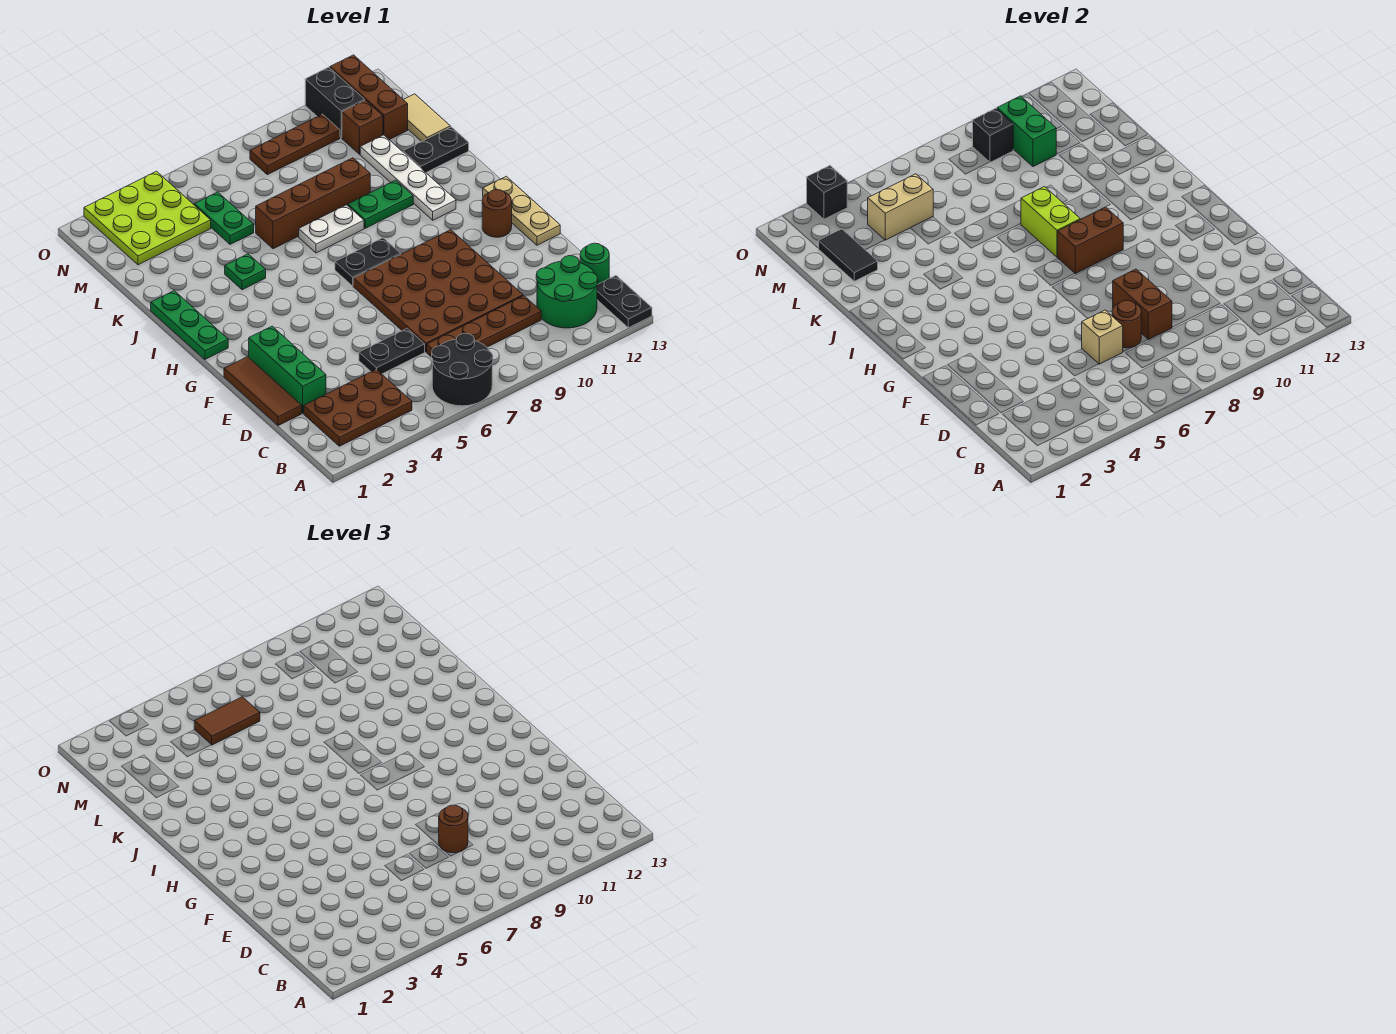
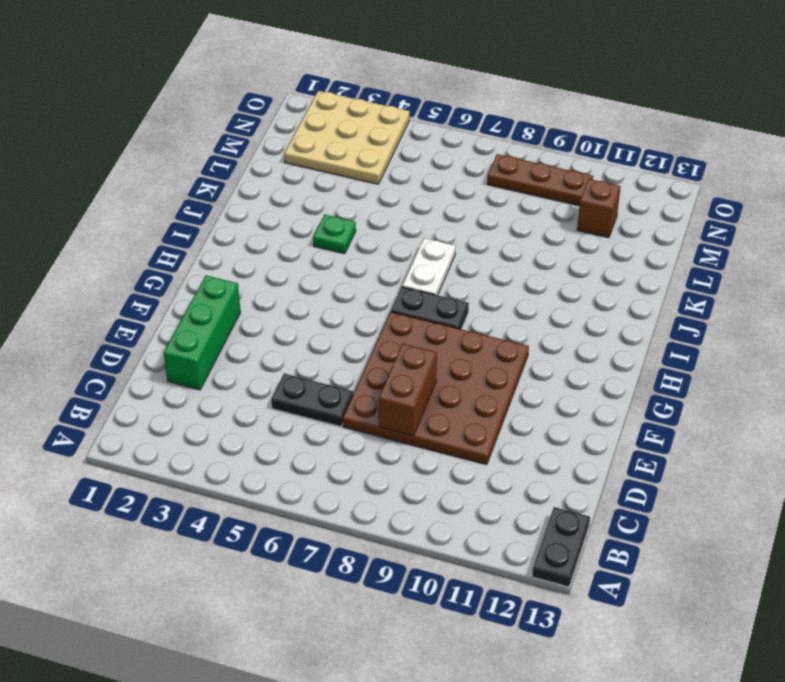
white plate I7:J7 level 1 -> white plate J7:J8 level 1
tan plate M2:O4 level 1 -> lime plate M2:O4 level 1
none -> black round brick A6:B7 level 1
none -> brown plate B2:C4 level 1
none -> green round brick B11:C12 level 1
none -> brown plate C7:C10 level 1

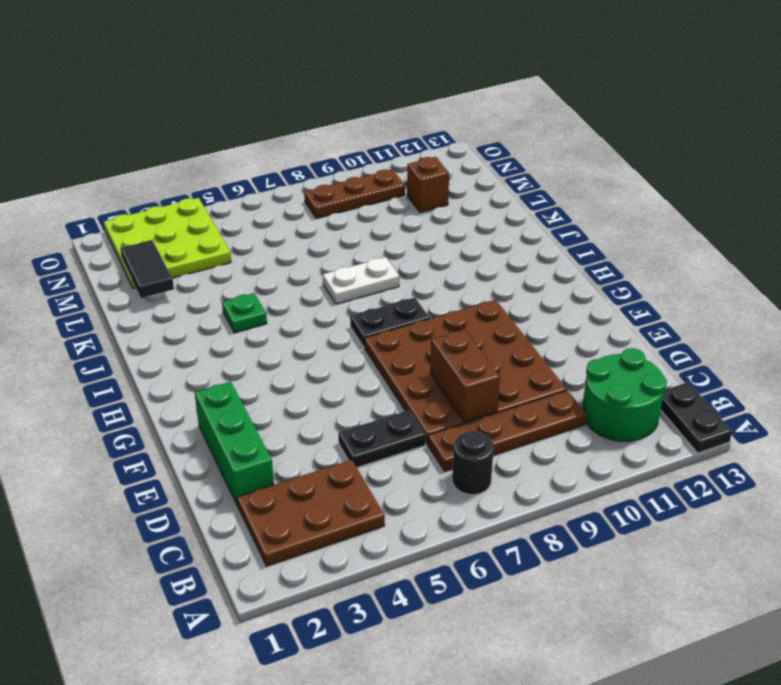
black round brick B7 level 1 -> black round brick A6:B7 level 1
none -> green round brick C13 level 1
none -> brown tile D1:F1 level 1
none -> tan plate F13:H13 level 1
none -> brown round brick G12 level 1

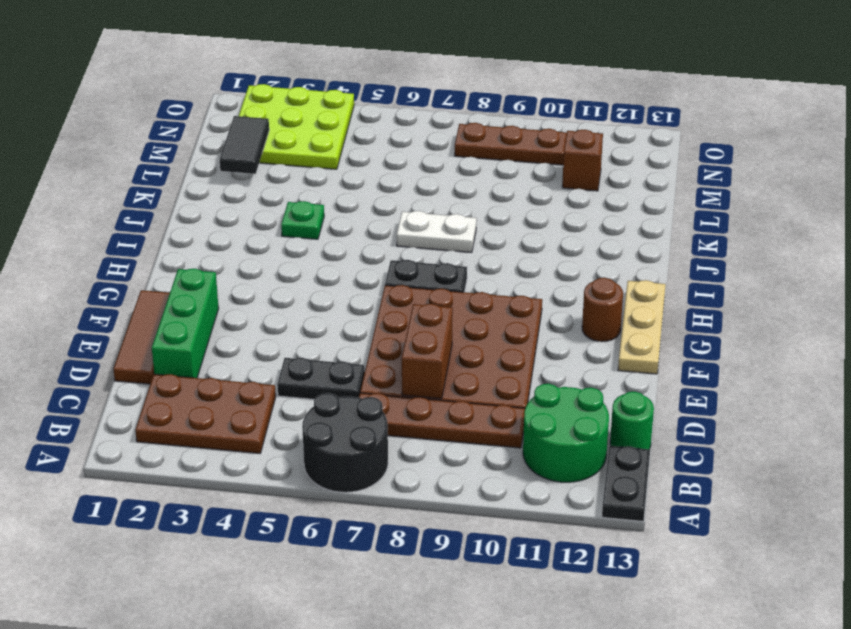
none -> green plate H1:J1 level 1
none -> white plate I11:L11 level 1
none -> green plate J9:J10 level 1
none -> brown brick K6:K9 level 1

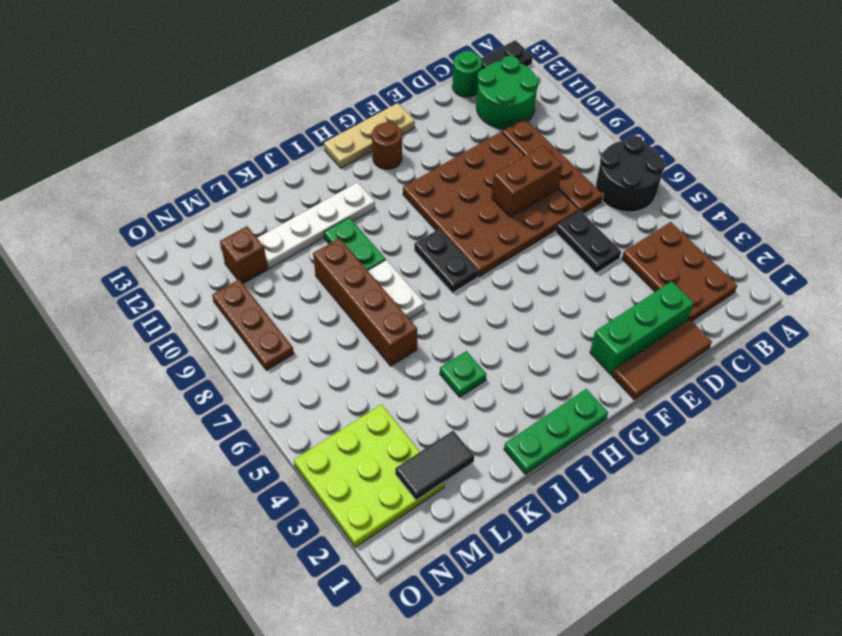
none -> black plate K12:K13 level 1
none -> green plate L5:M5 level 1
none -> tan tile L13:M13 level 1
none -> brown brick M12:O12 level 1

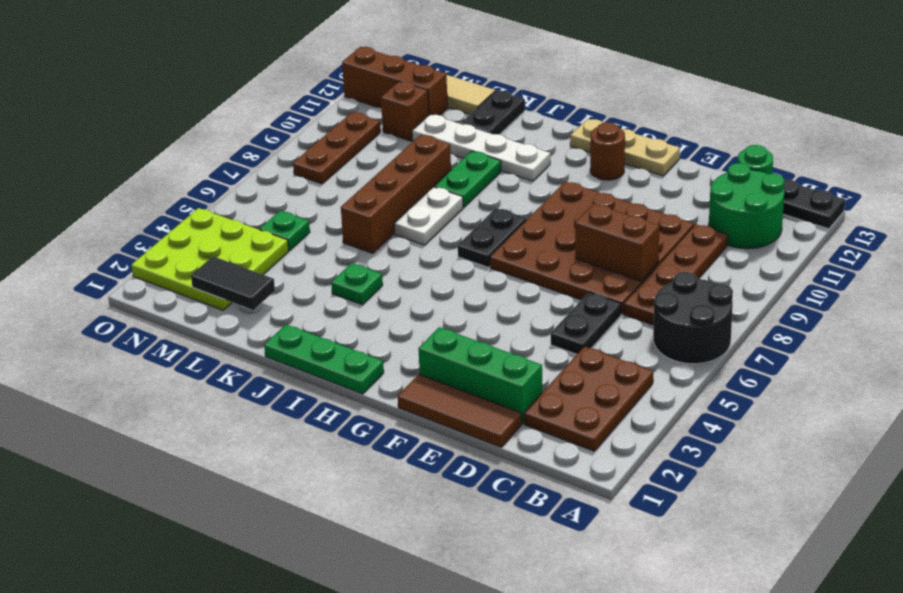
green plate M5 level 1 -> green plate L5:M5 level 1
none -> black brick N11:O11 level 1
none -> tan brick D6 level 2
none -> brown round brick D7 level 2
none -> brown brick H8:H9 level 2

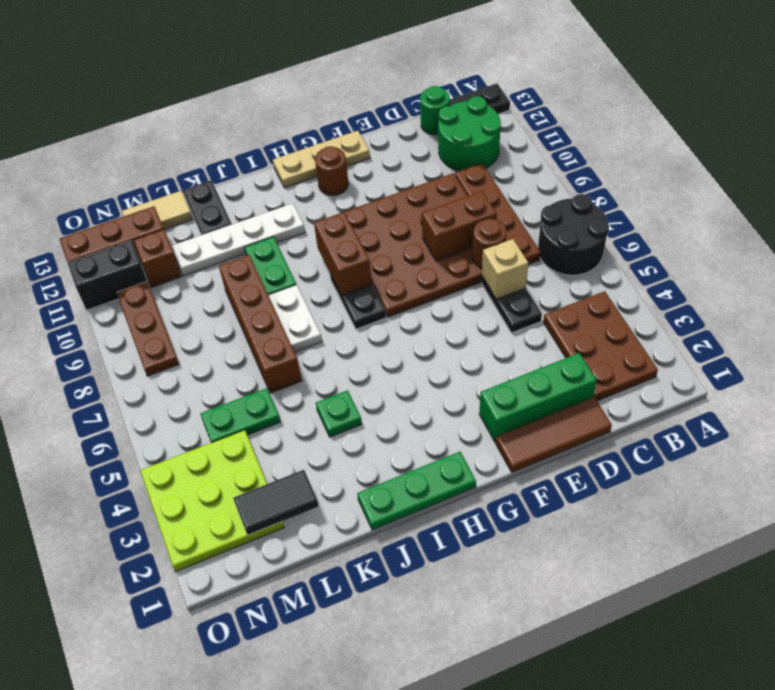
none -> lime brick I8:J8 level 2
none -> tan brick M4:M5 level 2
none -> green brick M10:N10 level 2
none -> black brick N9 level 2

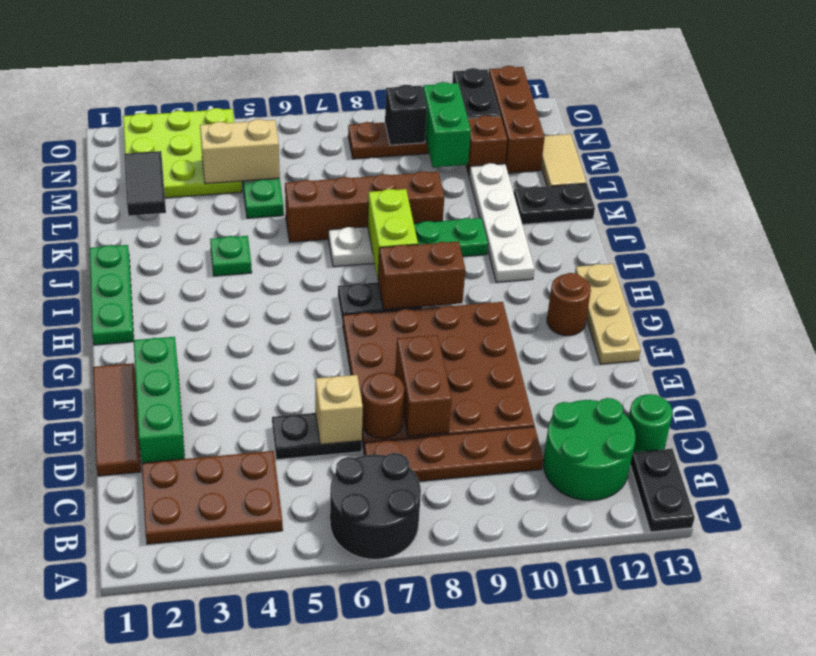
none -> black brick O3 level 2
none -> brown round brick D8 level 3
none -> brown tile M5:M6 level 3

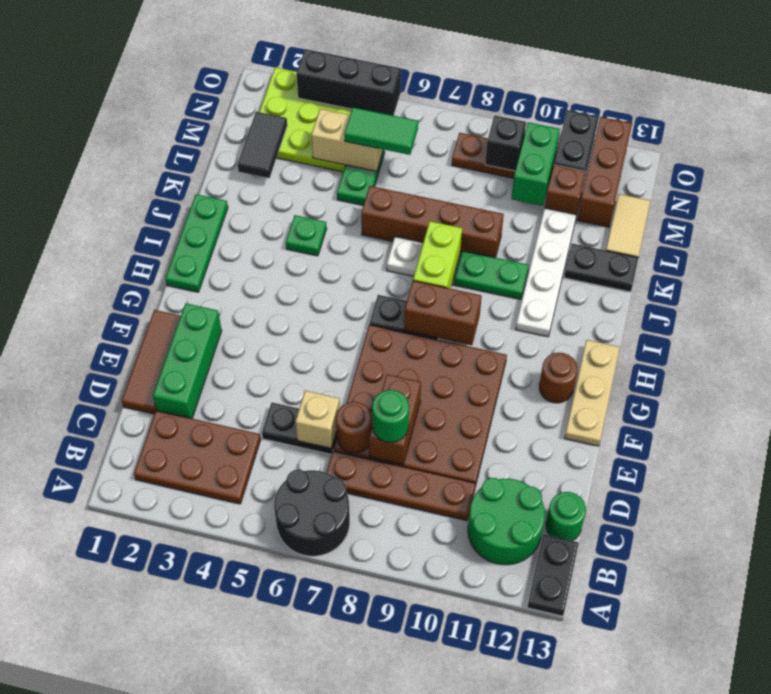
green round brick D8 level 3 -> brown round brick D8 level 3
green tile M5:M6 level 3 -> brown tile M5:M6 level 3
black brick O3:O5 level 2 -> black brick O3 level 2

